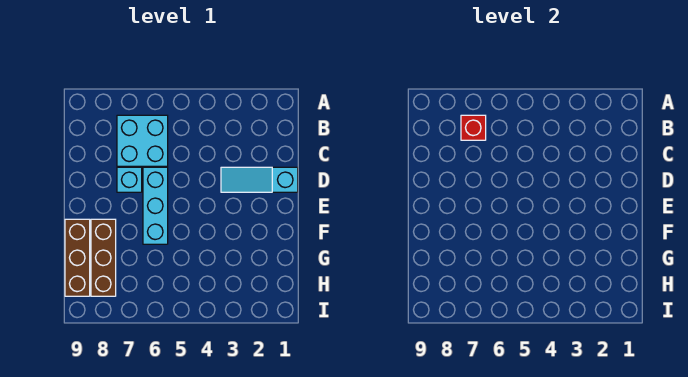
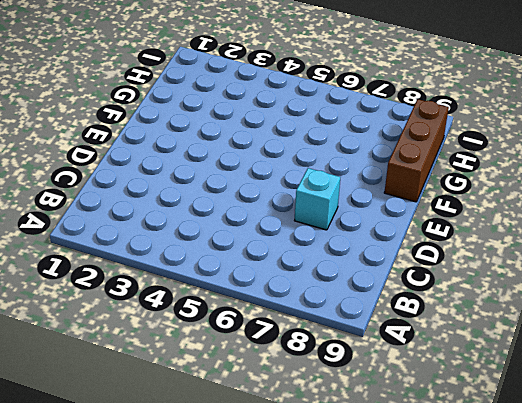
none -> cyan brick B6:C7 level 1
none -> cyan slope D1:D3 level 1 top 1

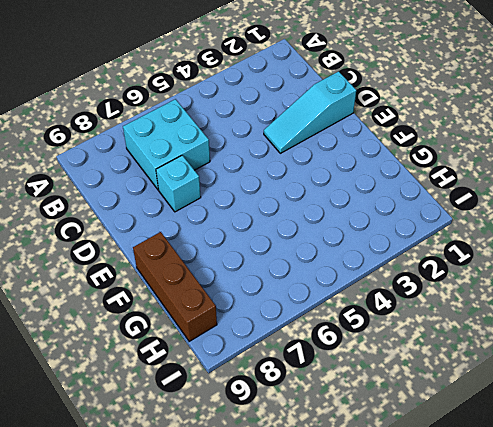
none -> cyan brick D6:F6 level 1
none -> brown brick F8:H8 level 1

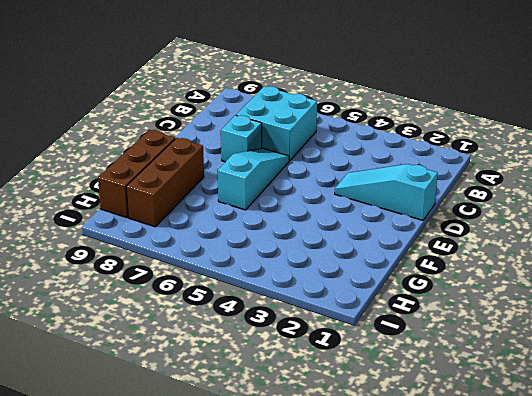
cyan slope D6:F6 level 1 top F -> cyan brick D6:F6 level 1
none -> red brick B7 level 2

